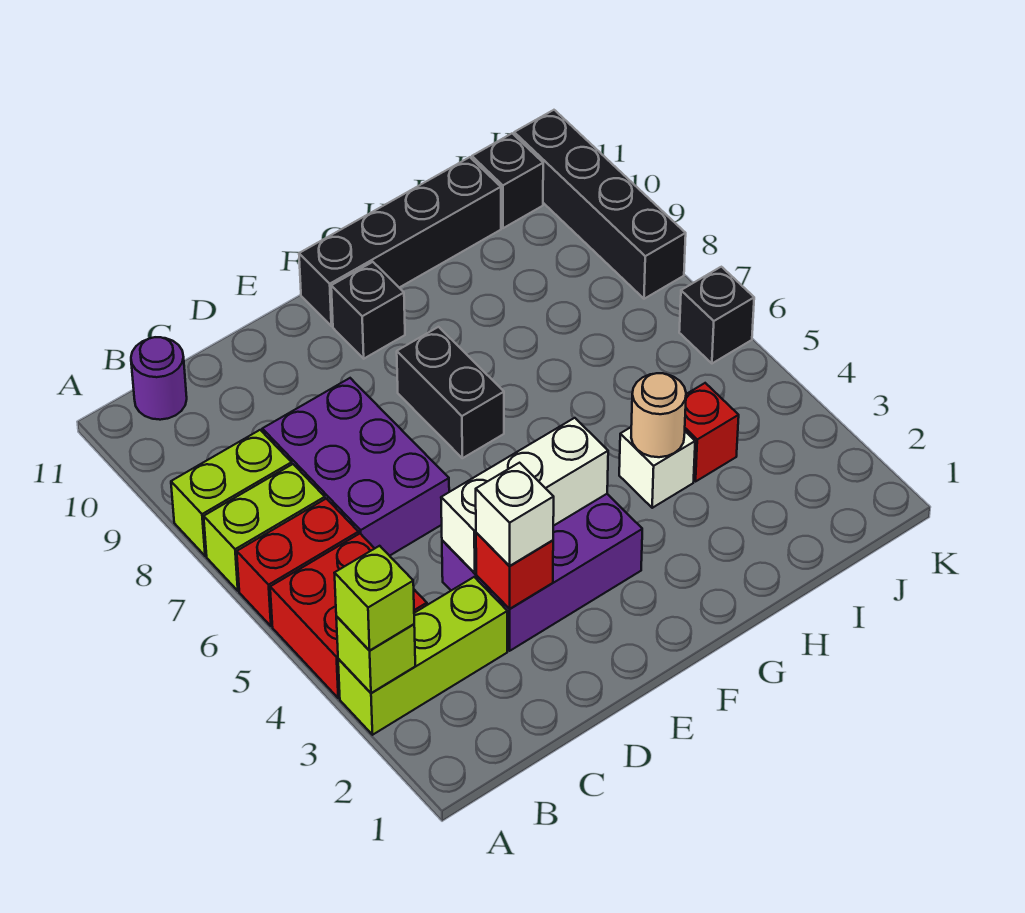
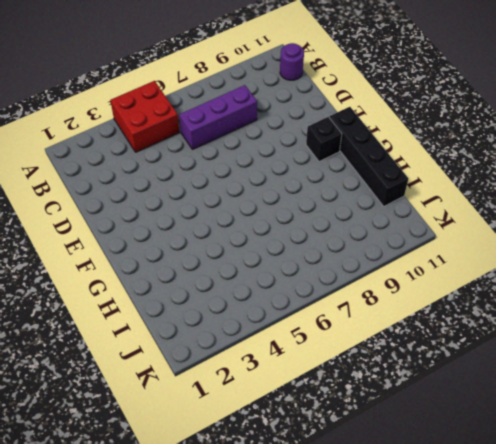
purple brick C6:C8 level 1 -> purple brick C6:D8 level 1
none -> lime brick A3:C3 level 1
none -> red brick A6:B6 level 1
none -> lime brick A7:B7 level 1

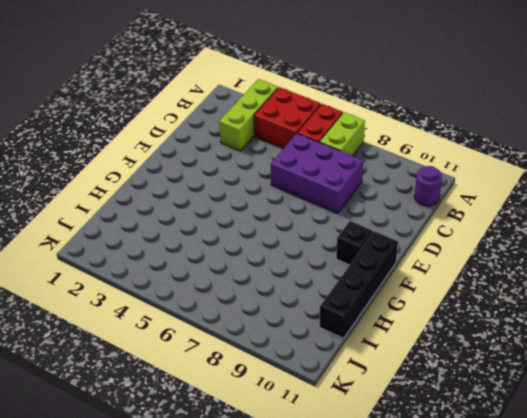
none -> lime brick A8:B8 level 1
none -> purple brick D3:F4 level 1
none -> black brick F7:F8 level 1

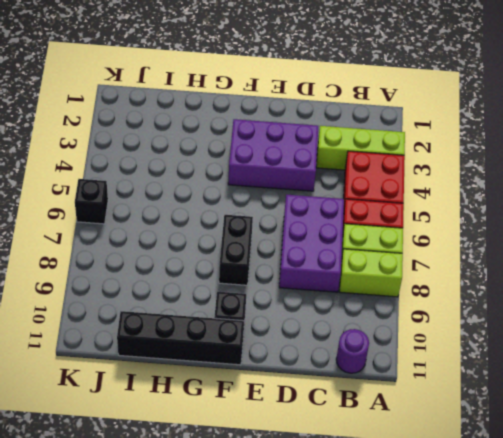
none -> white brick H4 level 1
none -> red brick I4 level 1
none -> black brick J11 level 1

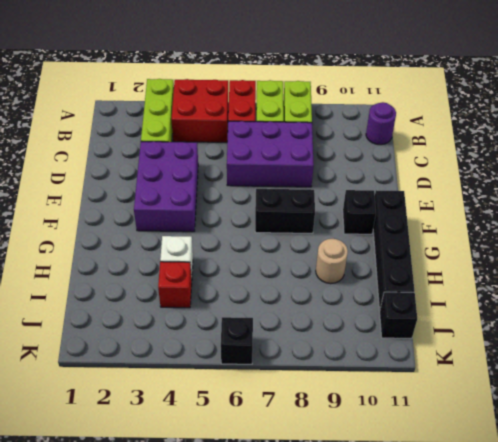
tan round brick H9 level 1 -> tan round brick H4 level 2
none -> black brick K8:K11 level 1
none -> lime brick A3 level 2
none -> red brick D3 level 2

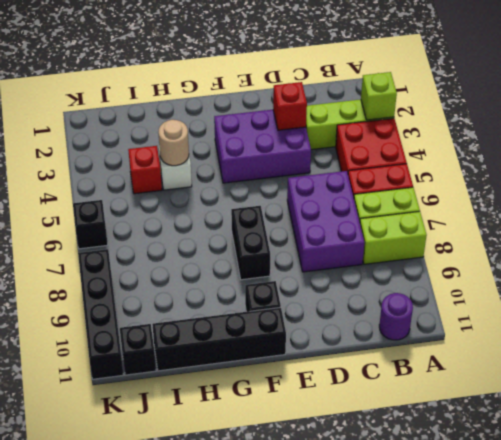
none -> white brick D4:F4 level 2
none -> lime brick A3 level 3
none -> white brick D3 level 3

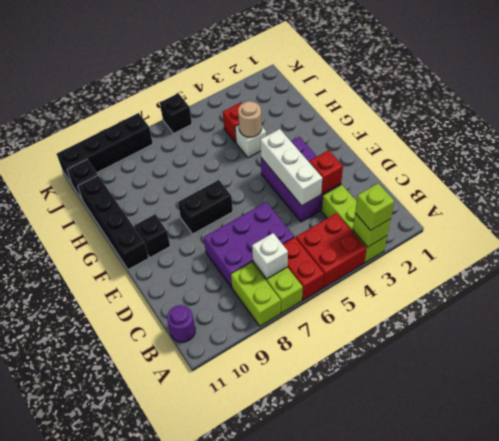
white brick B7 level 2 -> white brick D3 level 3

